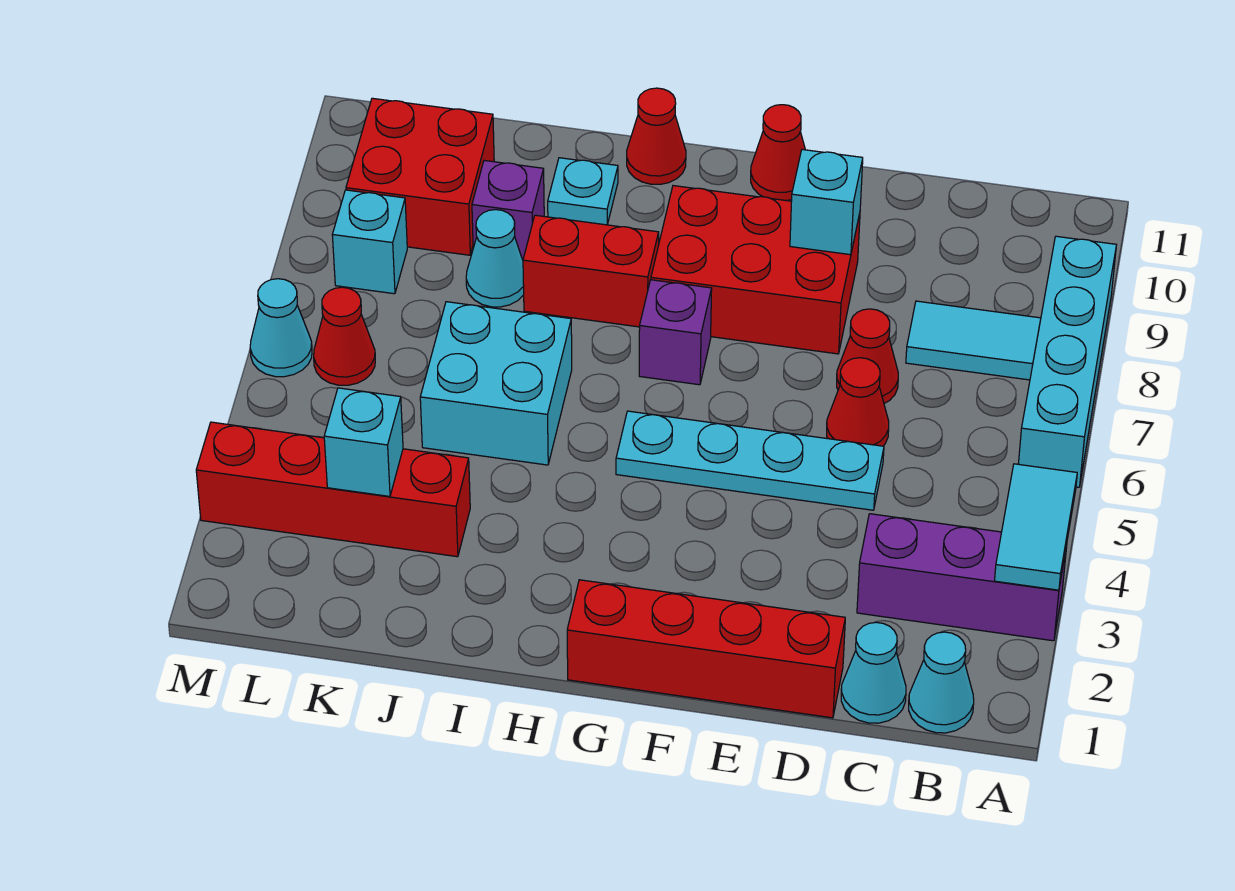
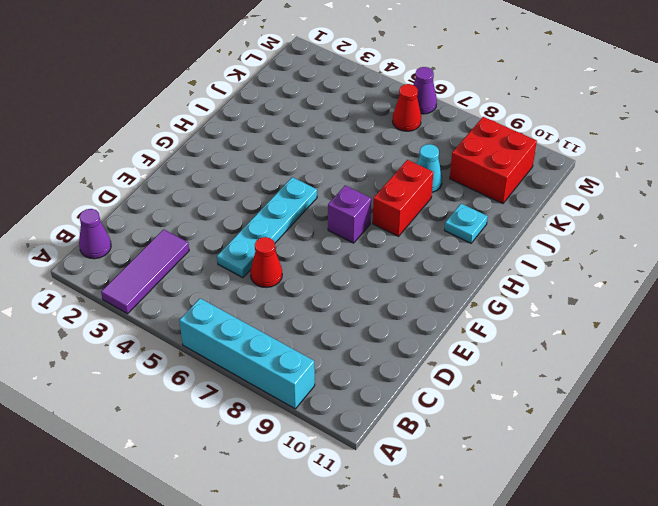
purple tile A3:C3 level 1 -> purple brick A3:C3 level 1
purple cone B1 level 1 -> cyan cone B1 level 1
purple cone M6 level 1 -> cyan cone M6 level 1
none -> cyan tile B8:C8 level 1
none -> cyan cone C1 level 1
none -> red brick D1:G1 level 1

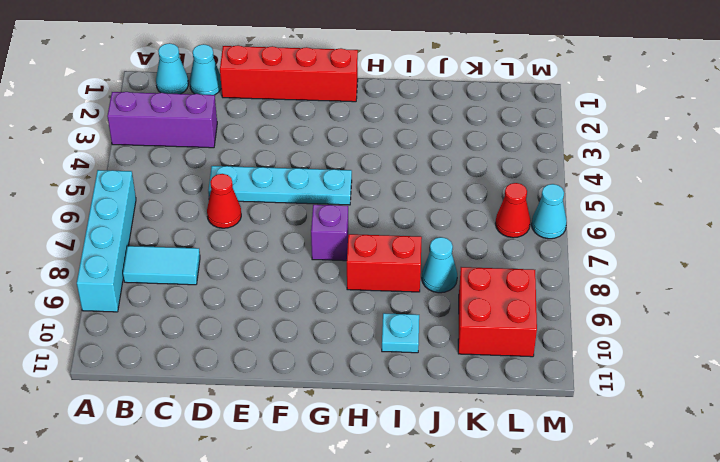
none -> red cone D7 level 1
none -> red brick E8:G9 level 1
none -> red cone F11 level 1

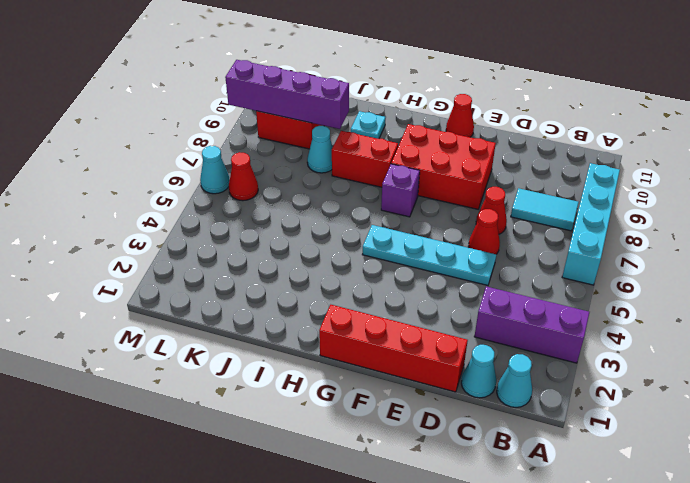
purple brick J9:M9 level 2 -> none
none -> red cone H11 level 1
none -> cyan brick I5:J6 level 1
none -> red brick J3:M3 level 1

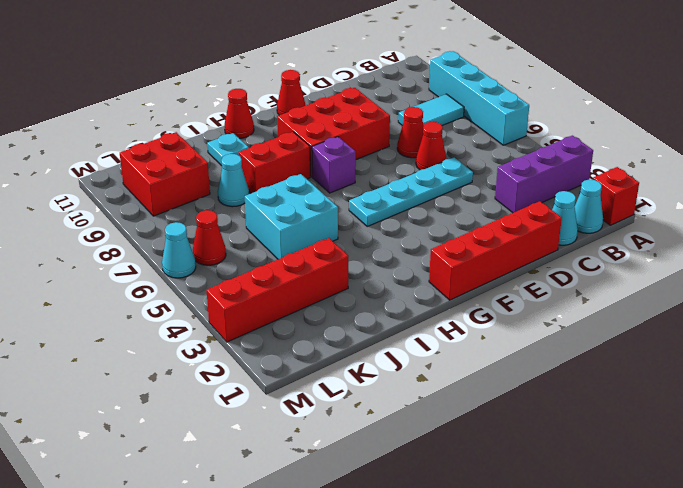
red brick A1 level 1 -> none
none -> purple brick J9 level 1
none -> cyan brick L8 level 1
none -> cyan tile A3:A4 level 2

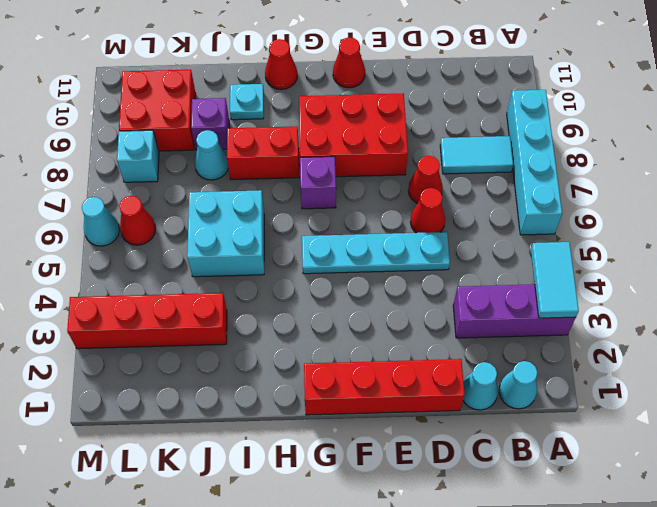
none -> cyan brick E9 level 2
none -> cyan brick K3 level 2

